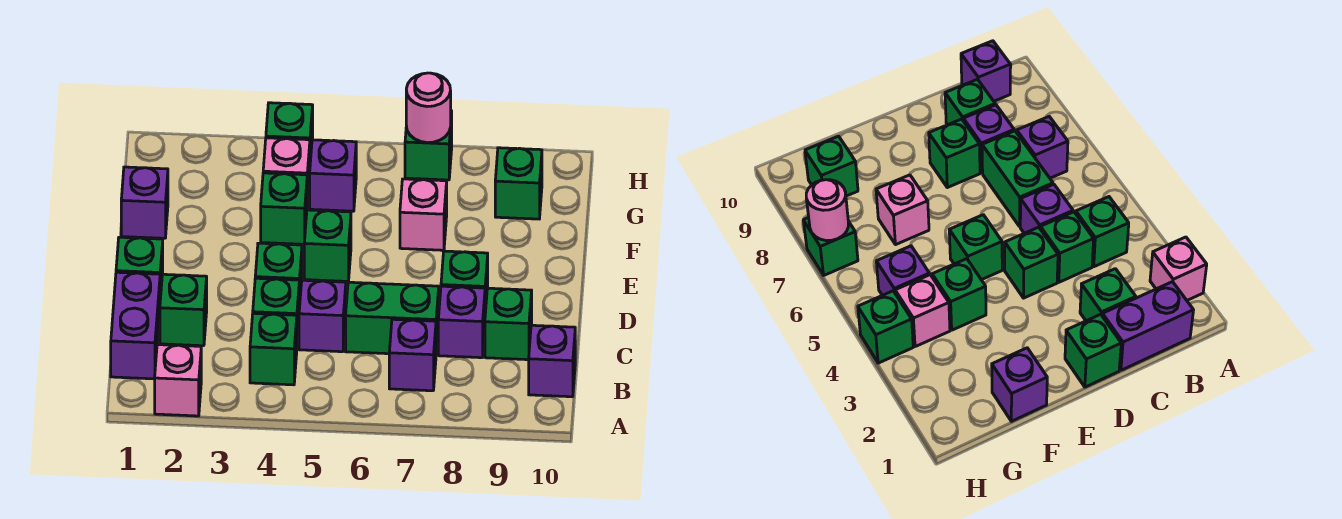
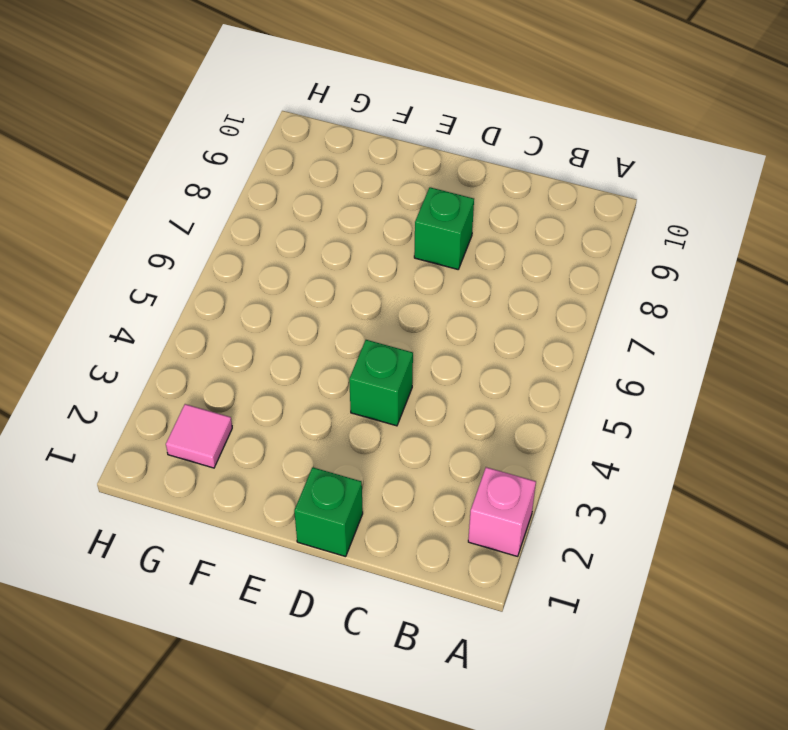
pink tile G2 level 1 -> none
none -> purple brick B1:C1 level 1
none -> green brick B4 level 1
none -> purple brick B7 level 1

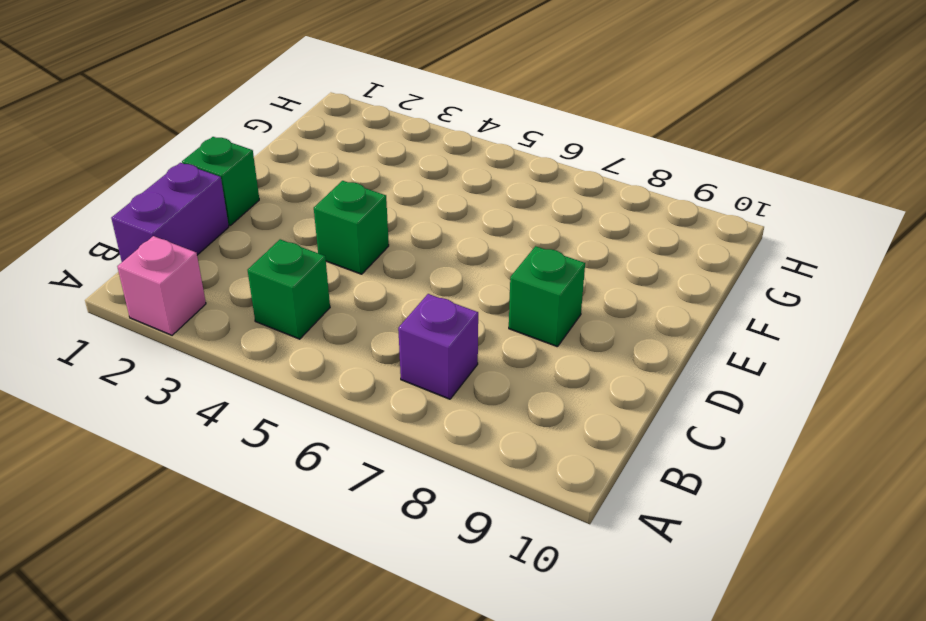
none -> purple brick B10 level 1
none -> green brick C2 level 1
none -> green brick C4 level 1

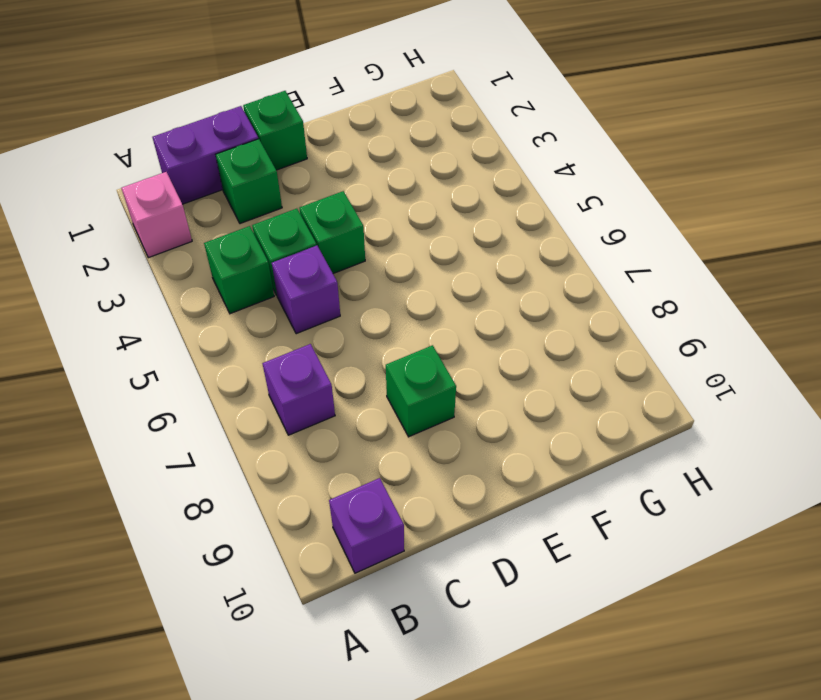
none -> green brick C6:C7 level 1
none -> purple brick C8 level 1
none -> green brick C9 level 1

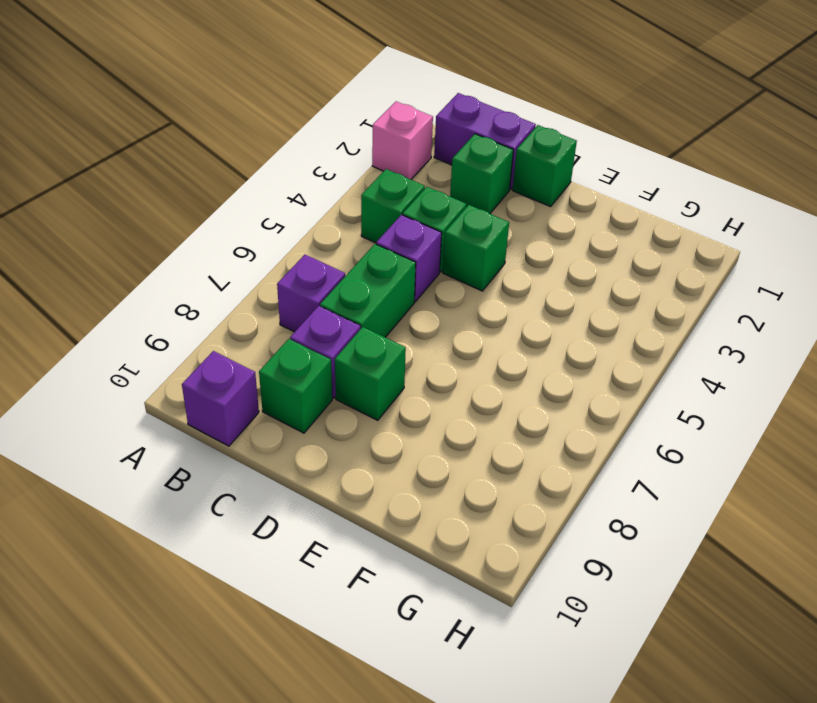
none -> green brick E5 level 1
none -> purple brick F1 level 1
none -> green brick F4 level 1

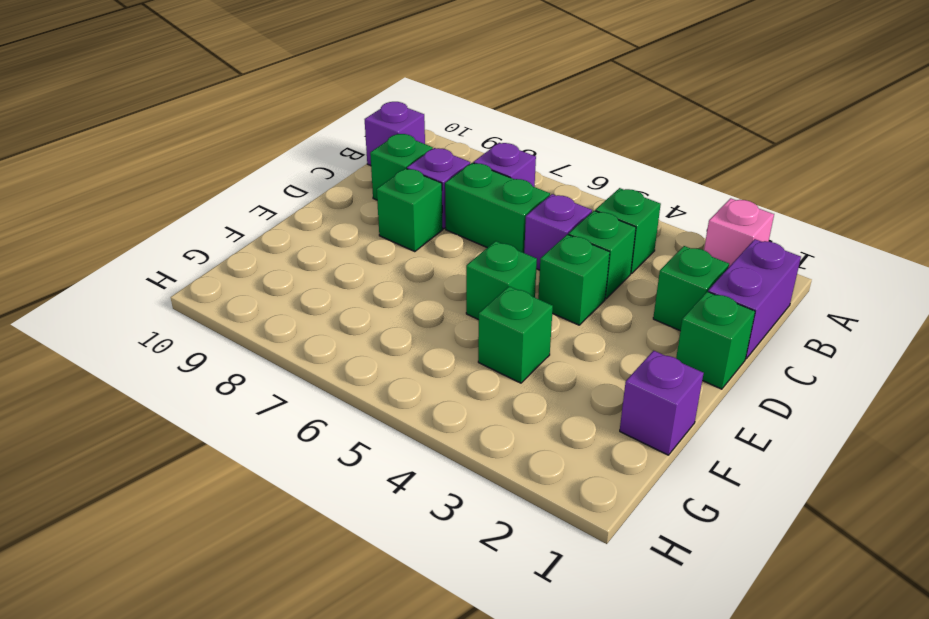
none -> pink brick F7 level 1
none -> pink brick G4 level 1
none -> purple brick G5 level 1

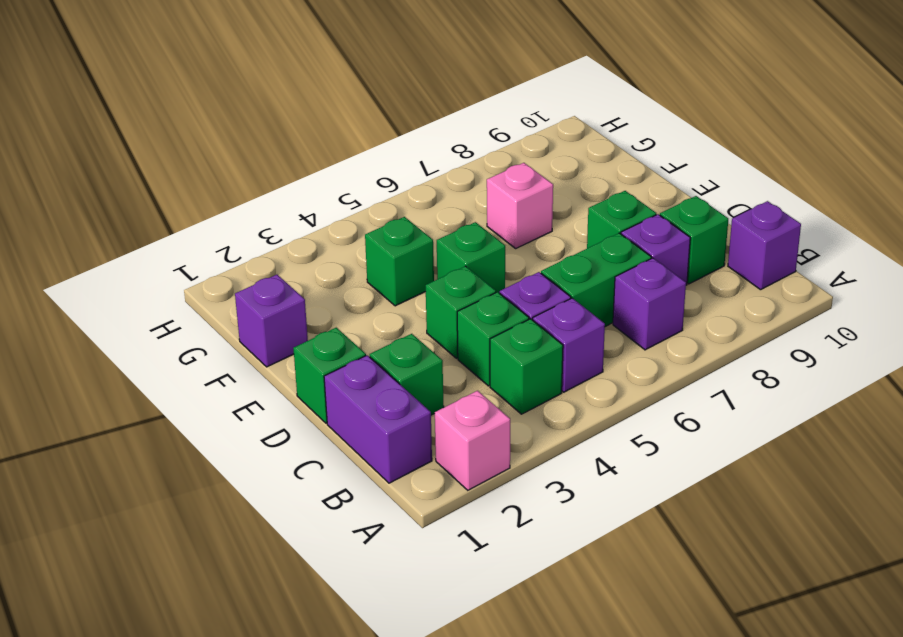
purple brick B5 level 1 -> purple brick G5 level 1
none -> pink brick G4 level 1
none -> green brick G9 level 1
none -> green brick H4 level 1

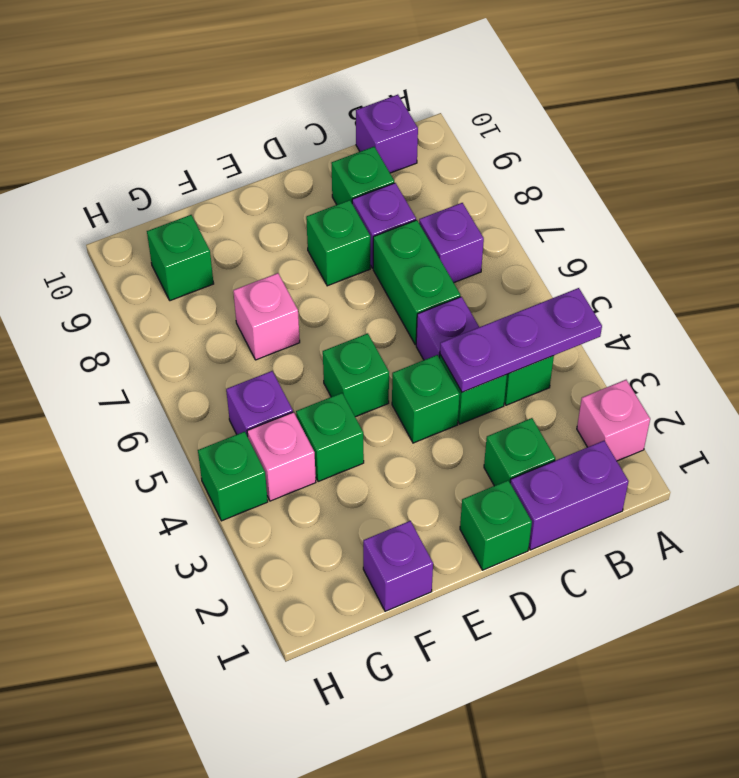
purple plate A4:C4 level 2 -> none
none -> green brick H7 level 1
none -> pink round brick H7 level 2

